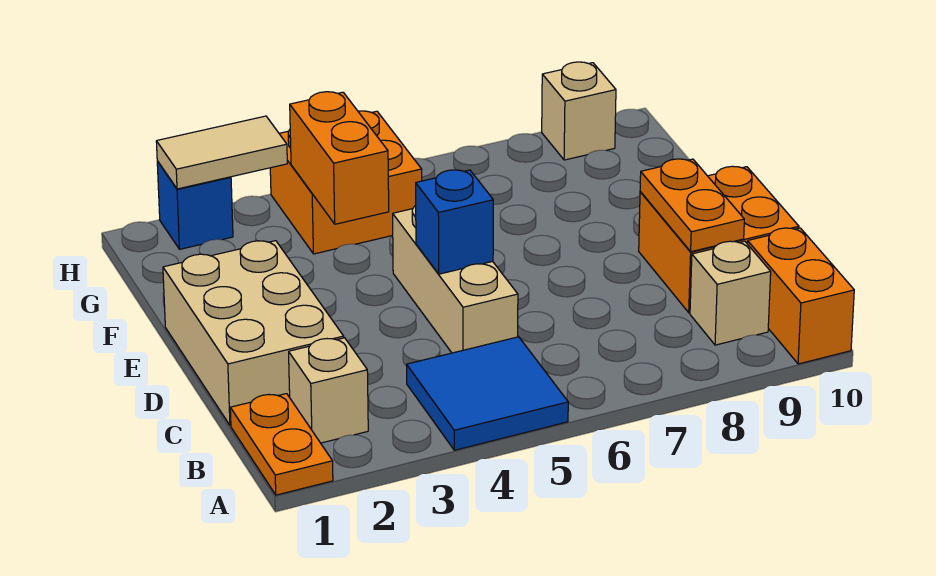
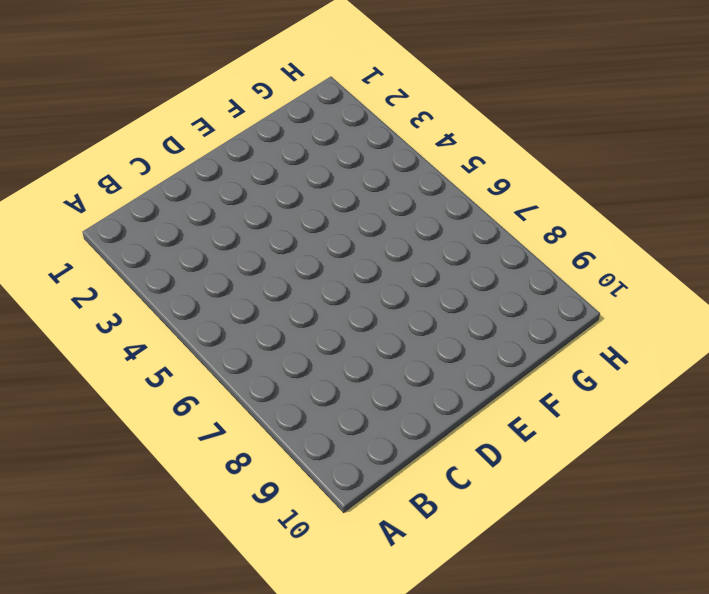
none -> orange plate A1:B1 level 1
none -> blue tile A4:B5 level 1
none -> orange brick A10:B10 level 1

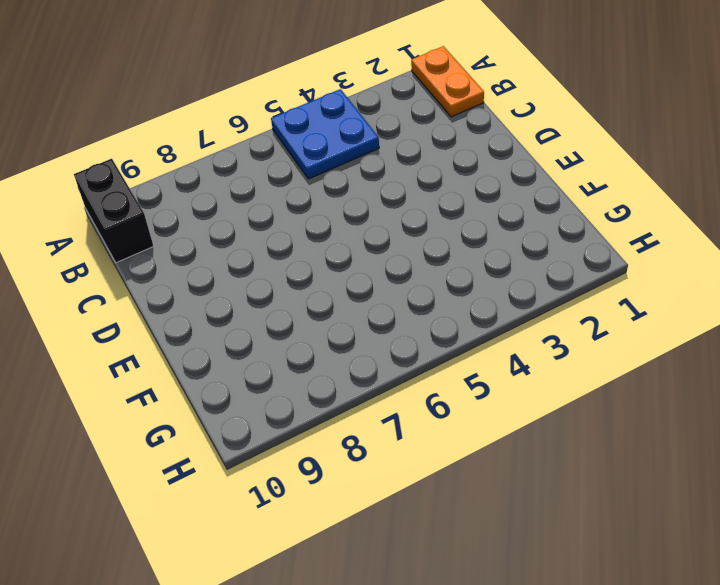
blue plate A4:B5 level 1 -> blue tile A4:B5 level 1
black brick A10:B10 level 1 -> orange brick A10:B10 level 1
none -> tan brick B2 level 1
none -> tan brick B9 level 1
none -> tan brick C1:E2 level 1

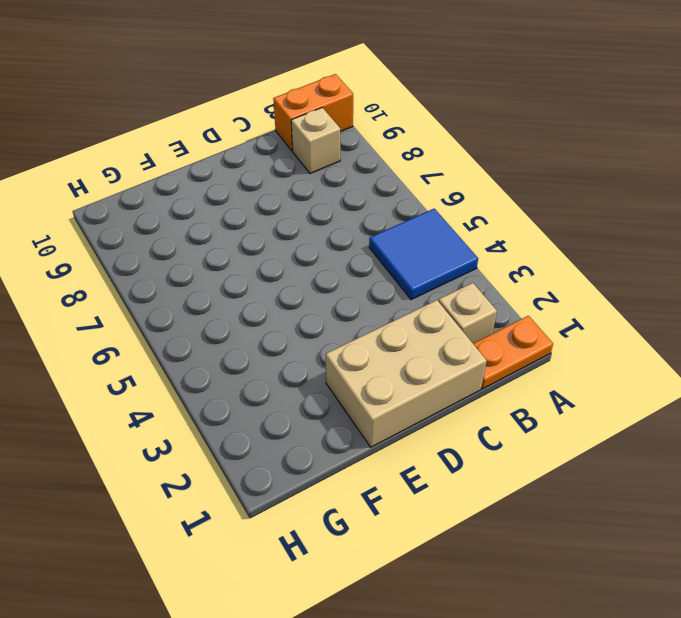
none -> tan brick C5:E5 level 1
none -> orange brick C9:D10 level 1
none -> orange brick G4:H5 level 1

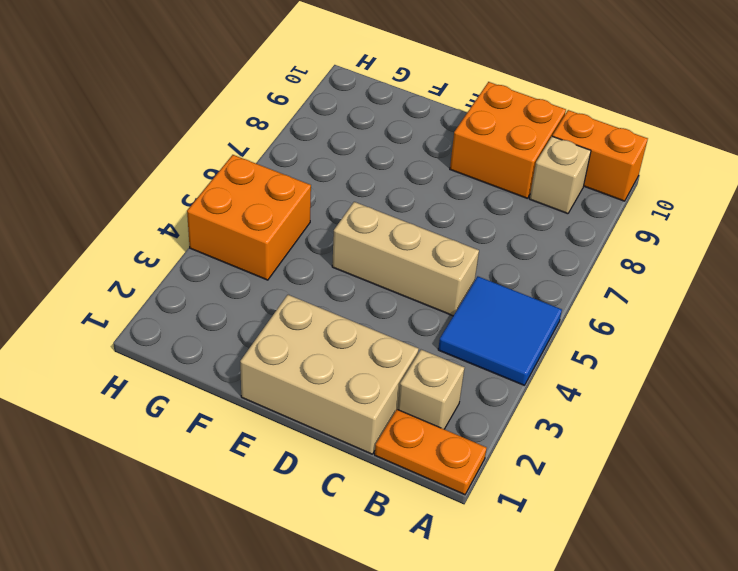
none -> blue brick H2 level 1
none -> tan brick H9 level 1
none -> orange plate C9:D9 level 2

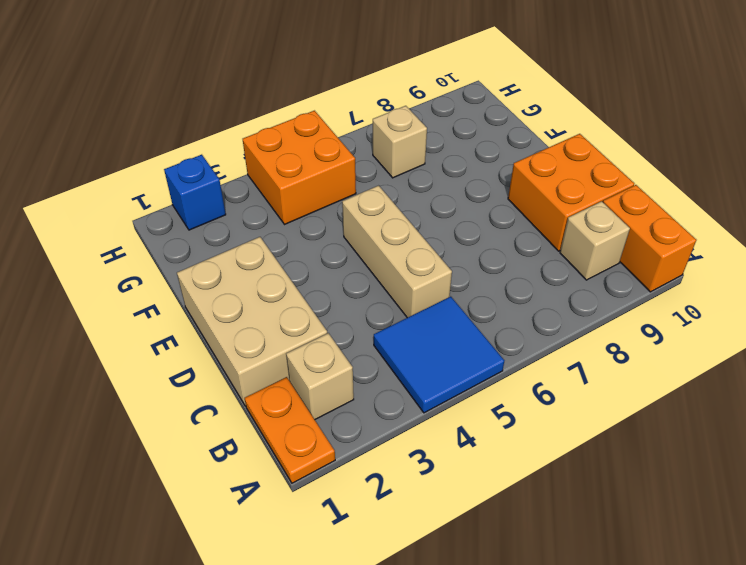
tan brick G7 level 1 -> tan brick H9 level 1
none -> orange plate C9:D9 level 2
none -> blue brick D5 level 2
none -> orange brick F4:G4 level 2

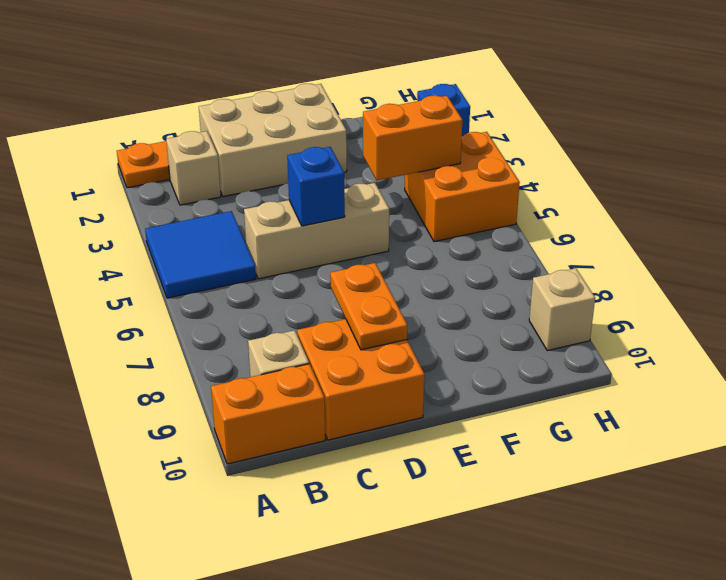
orange plate D8:D9 level 2 -> orange plate C9:D9 level 2
none -> tan tile H2:H3 level 2

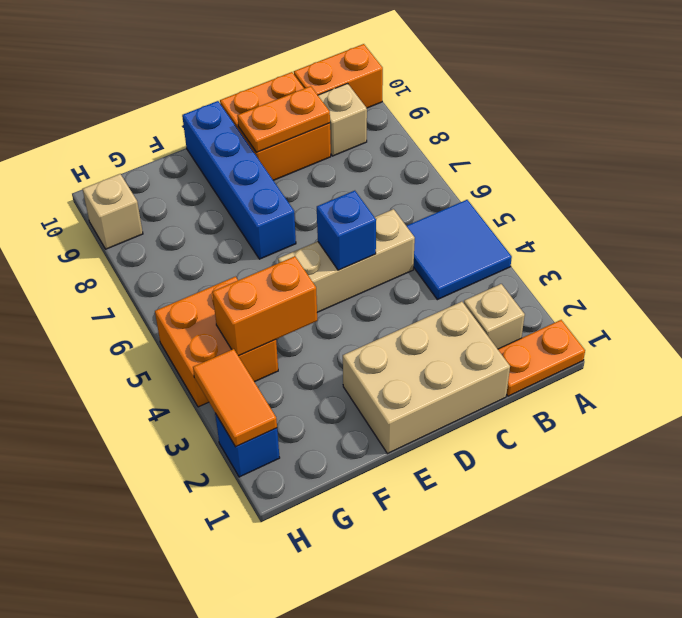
blue brick E7:E10 level 1 -> none
orange tile H2:H3 level 2 -> tan tile H2:H3 level 2

